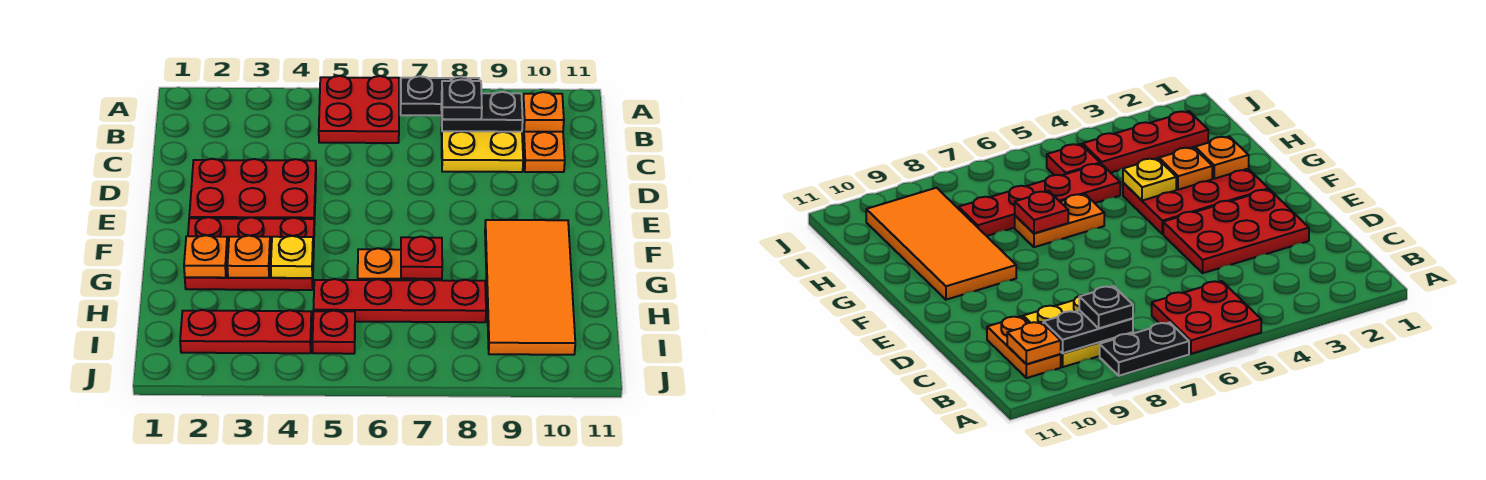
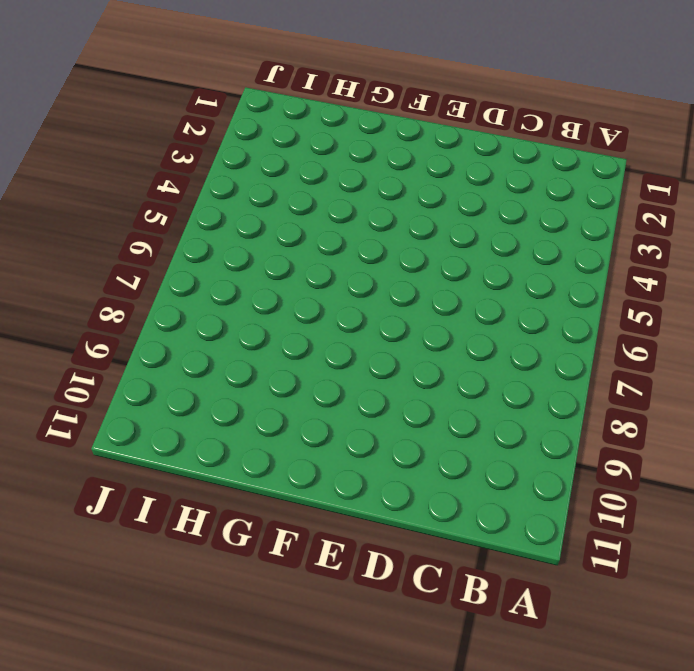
none -> red plate A5:B6 level 1
none -> black plate A7:A8 level 1
none -> yellow plate B8:C9 level 1

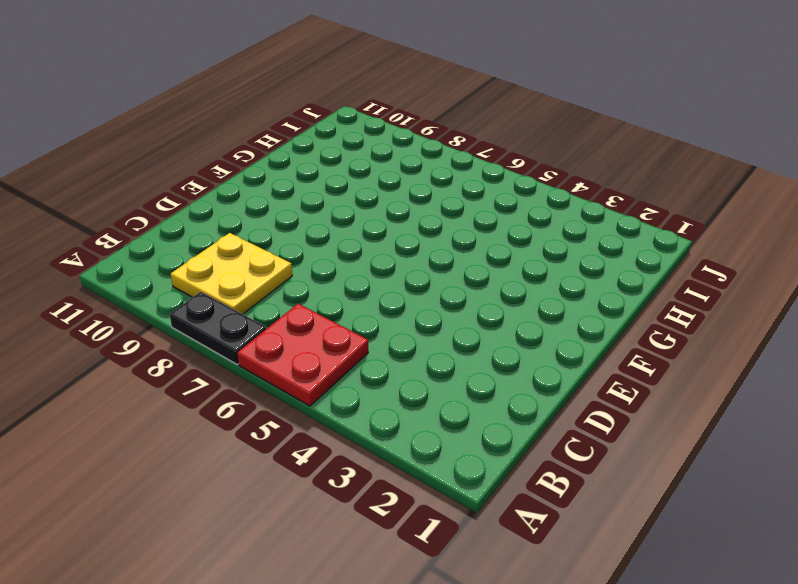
none -> orange plate B10:C10 level 1
none -> red plate D2:E4 level 1
none -> red plate F2:G4 level 1

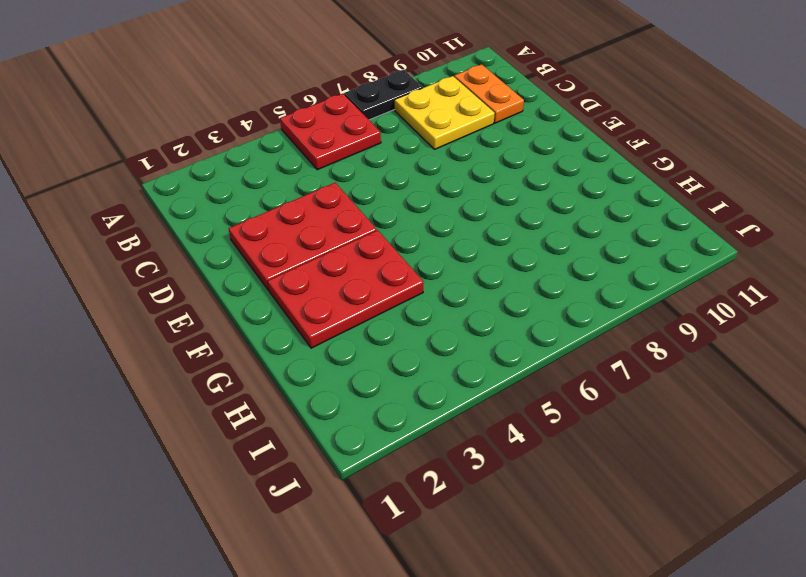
none -> orange tile F9:I10 level 1
none -> orange plate G6:G7 level 1
none -> red plate H5:H8 level 1

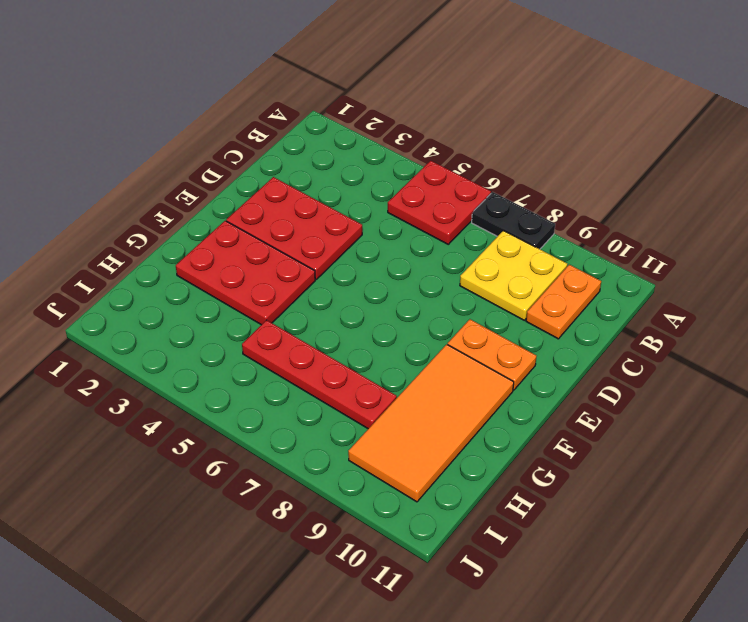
orange plate E9:E10 level 1 -> orange plate G6:G7 level 1
none -> red plate I2:I4 level 1
none -> red plate I5 level 1
none -> black plate B8:B9 level 2

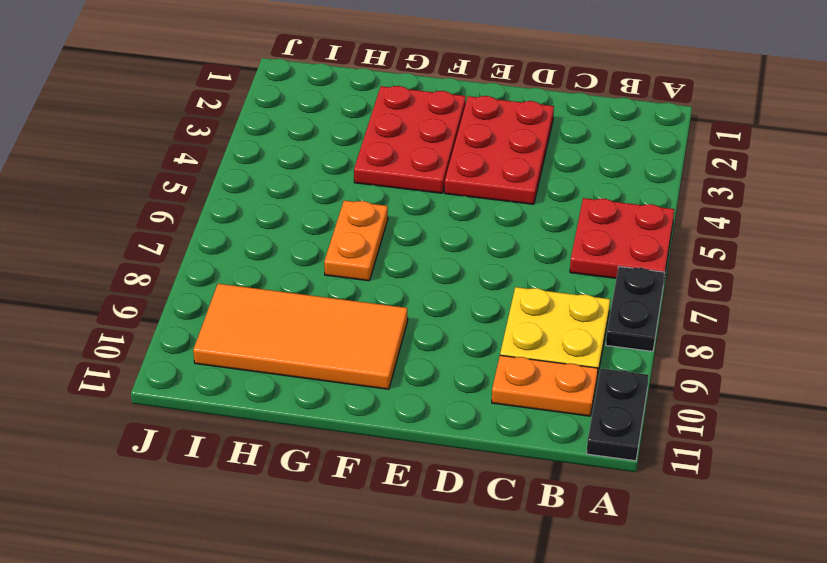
black plate A10:A11 level 1 -> black plate B8:B9 level 2
none -> red plate H5:H8 level 1
none -> red plate I2:I4 level 1
none -> red plate I5 level 1

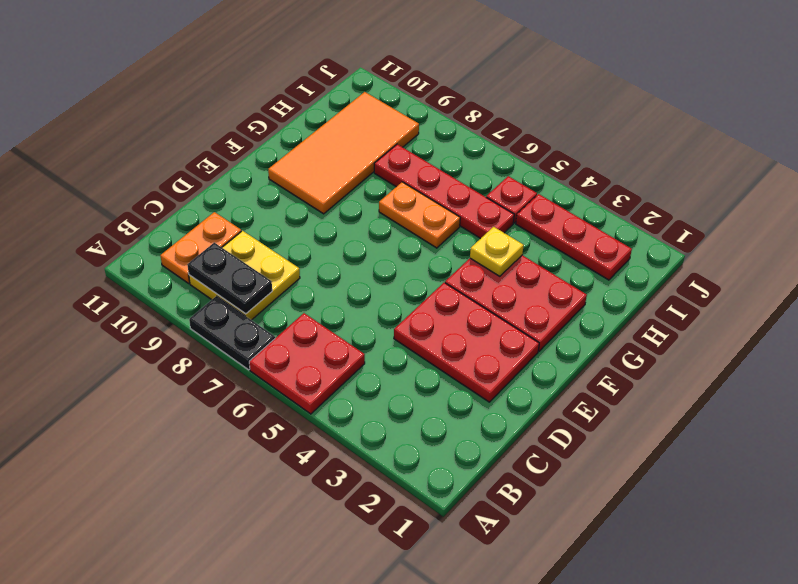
none -> orange plate B10 level 2
none -> orange plate G2 level 2
none -> orange plate G3 level 2

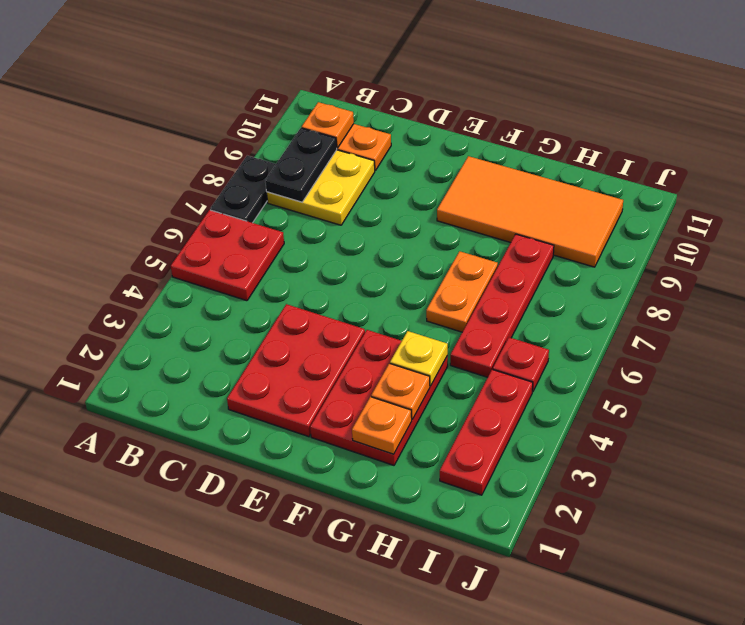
none -> red plate G7 level 2
none -> black plate B8 level 3

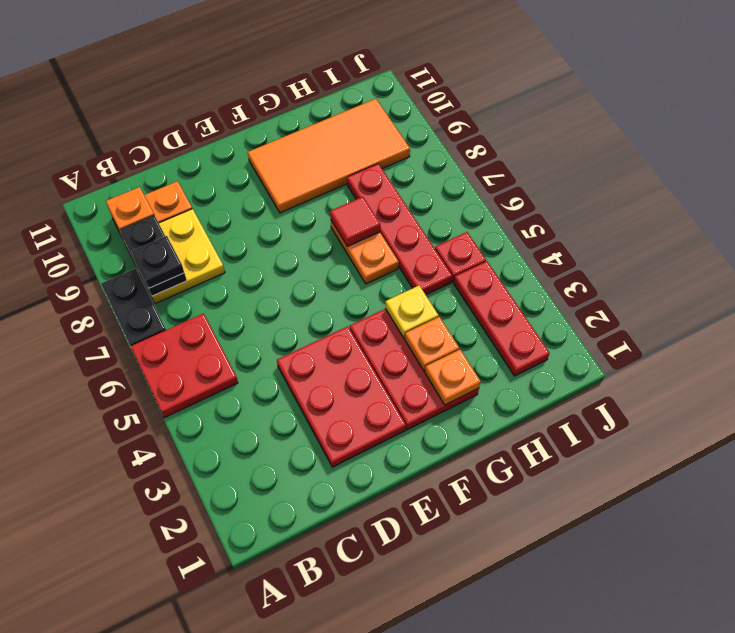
red tile G7 level 2 -> red plate G7 level 2

